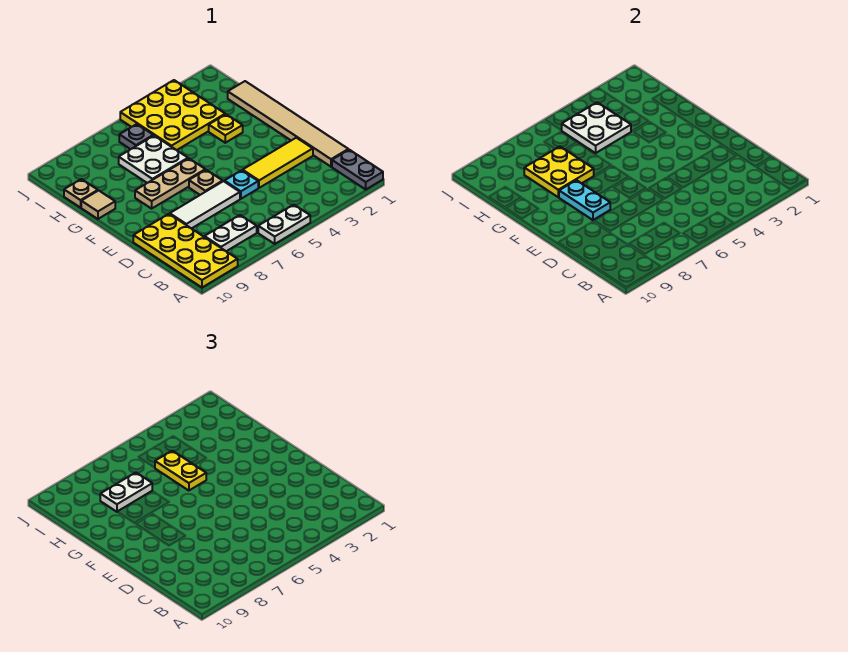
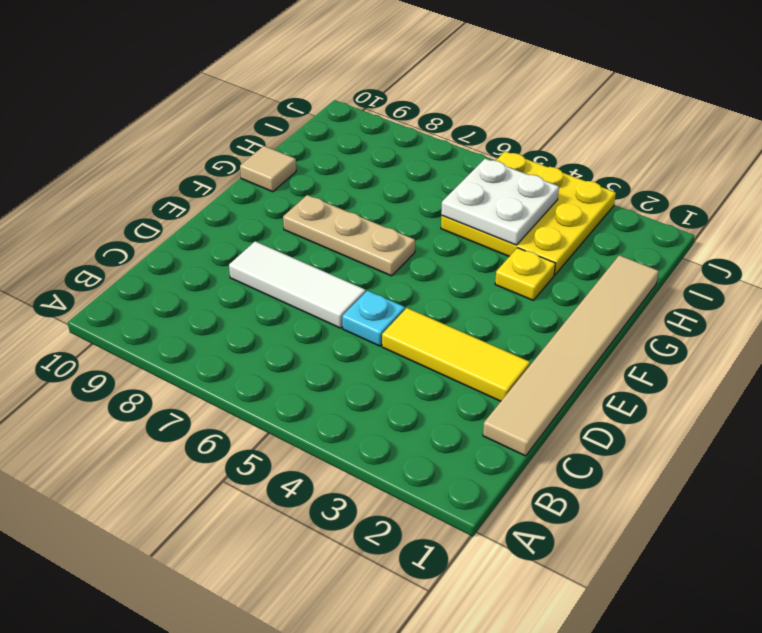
none -> grey plate A1:B1 level 1
none -> white plate A5:A6 level 1
none -> yellow plate A9:D10 level 1

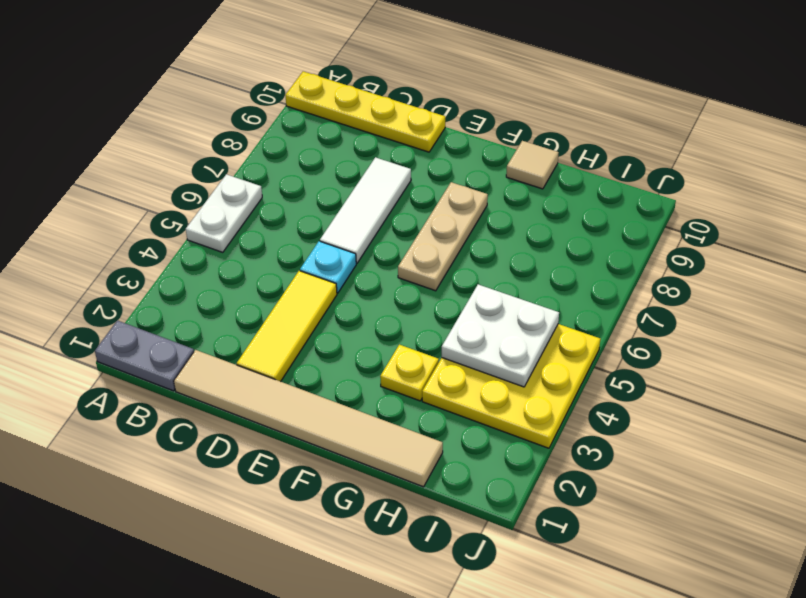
yellow plate A10:D10 level 1 -> yellow plate A9:D10 level 1
none -> white plate B7:B8 level 1
none -> tan plate E6 level 1
none -> white plate G6:H7 level 1

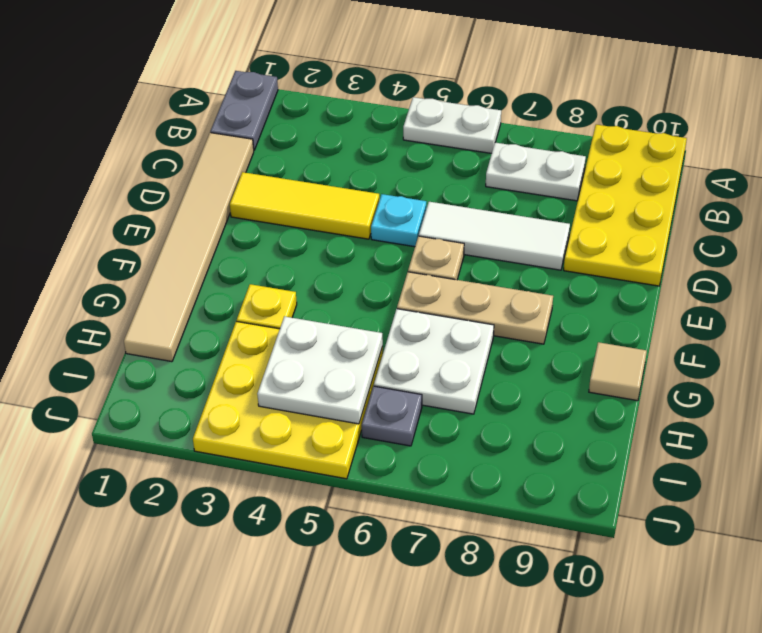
none -> tan plate H10 level 1
none -> cyan plate E8:F8 level 2
none -> yellow plate G7:H8 level 2

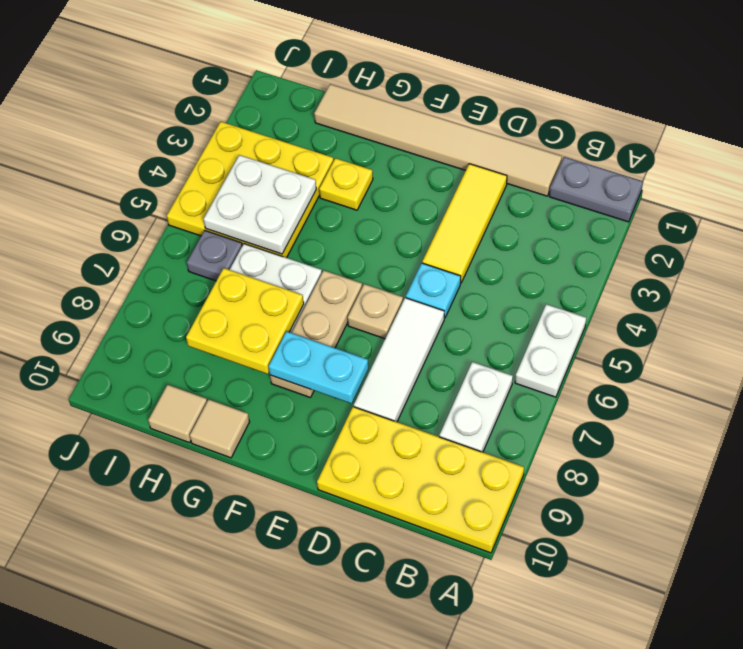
tan tile H10 level 1 -> tan plate H10 level 1
none -> yellow plate G5:H5 level 3
none -> white plate H7:H8 level 3

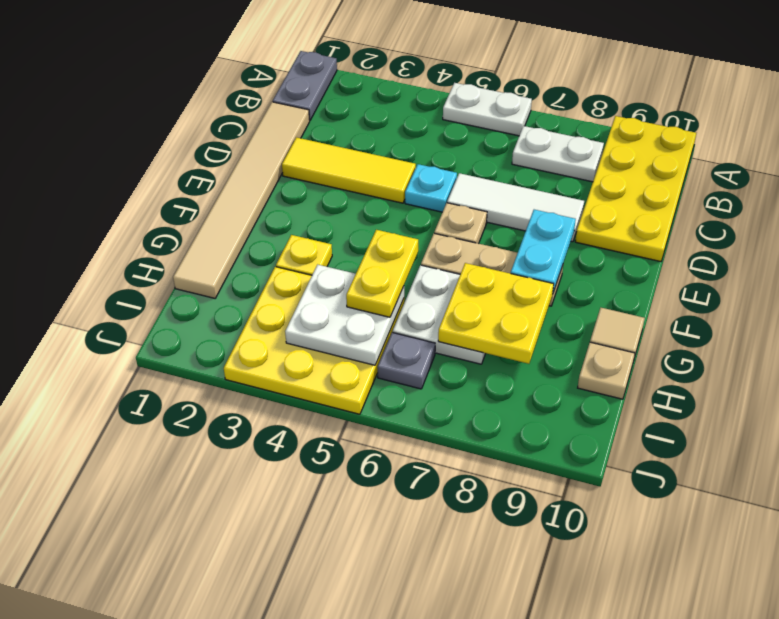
none -> white plate H7:H8 level 3

